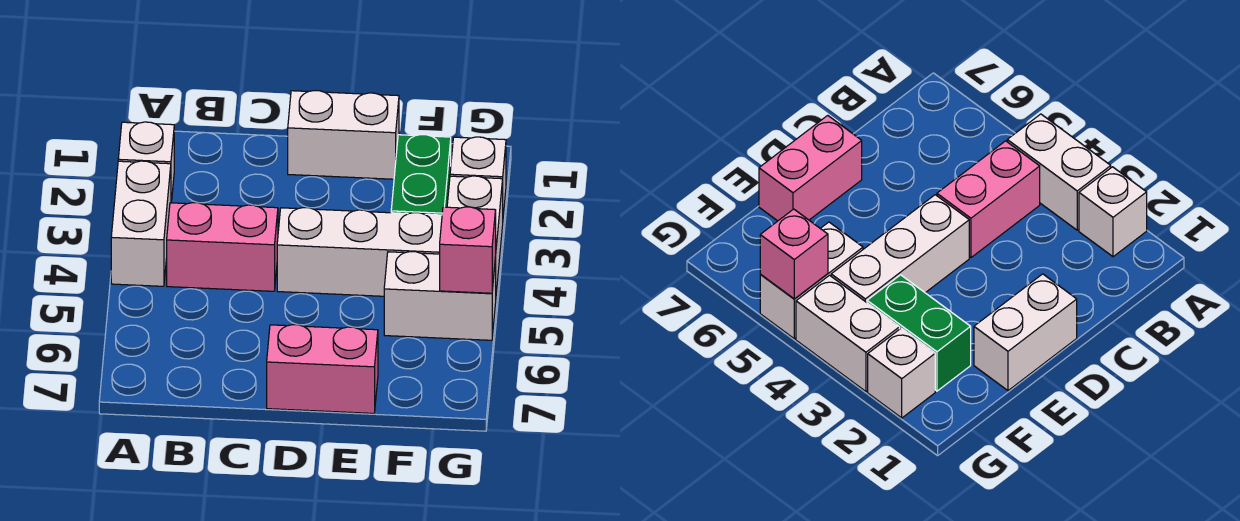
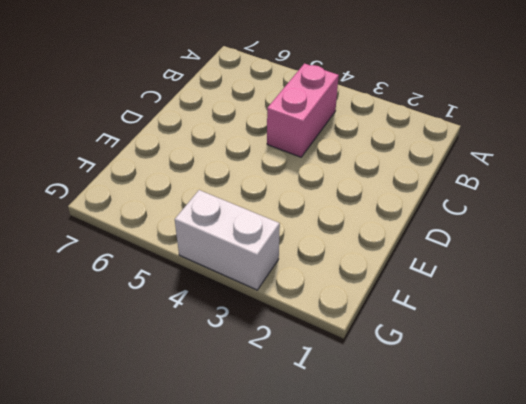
none -> white brick A2 level 1
none -> white brick A3:A4 level 1

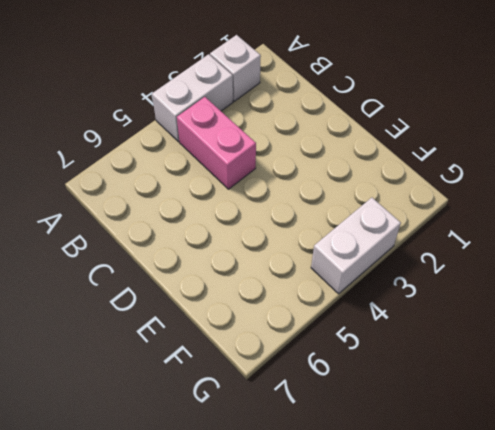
none -> white brick D1:E1 level 1
none -> white brick D4:F4 level 1

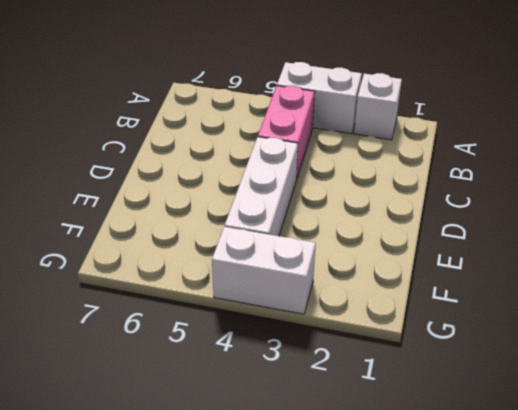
none -> white brick D1:E1 level 1
none -> pink brick D7:E7 level 1

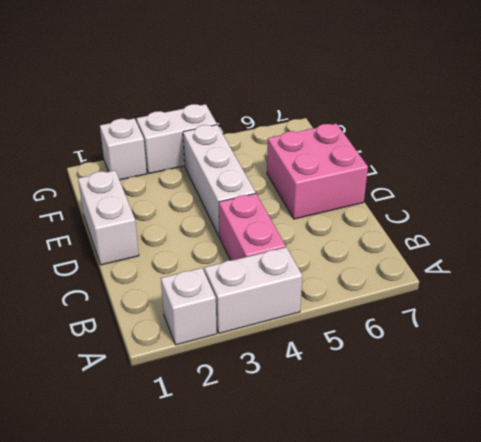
pink brick D6:E7 level 1 -> pink brick D7:E7 level 1
none -> green brick F2:F3 level 1
none -> white brick F5:G5 level 1

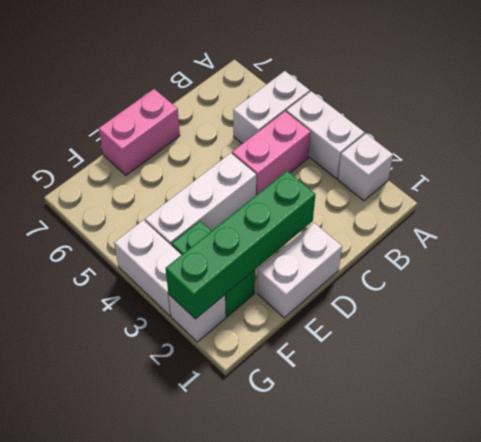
white brick A5:B5 level 1 -> white brick F5:G5 level 1
green brick D2:G2 level 2 -> none
none -> pink brick G5 level 2

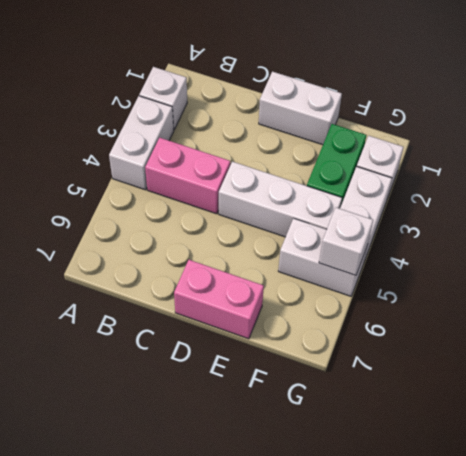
white brick G5 level 2 -> pink brick G5 level 2

